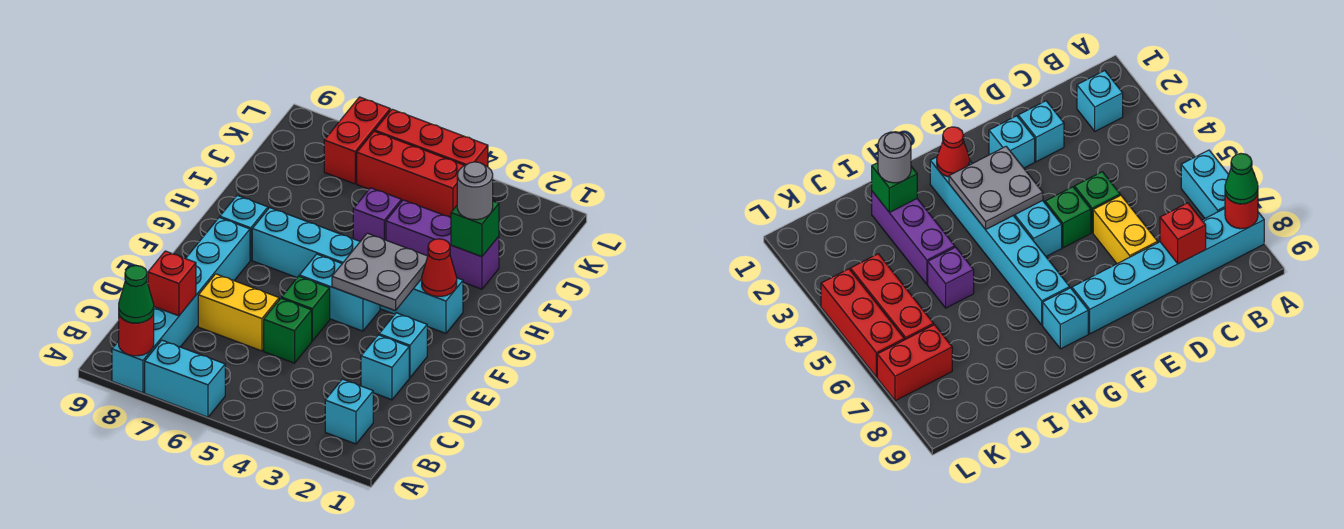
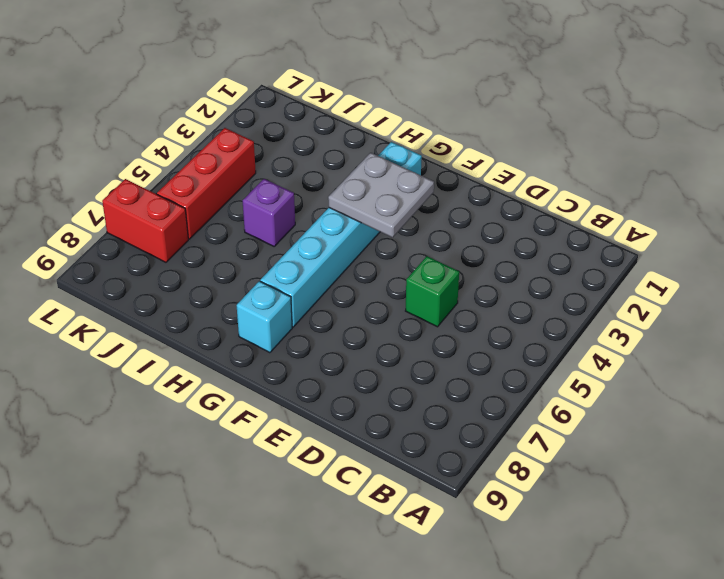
none -> cyan brick A6:A7 level 1
none -> cyan brick A8:F8 level 1
none -> cyan brick B2 level 1

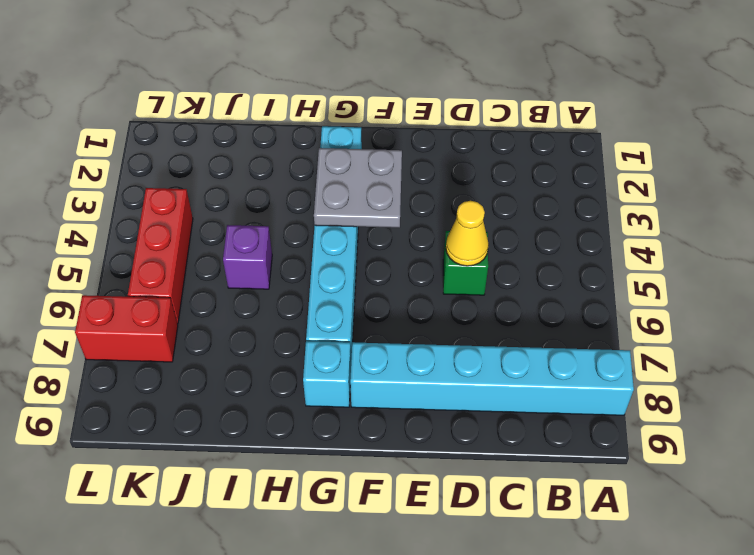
yellow cone D5 level 2 -> none
none -> cyan brick A6:A7 level 1
none -> cyan brick B2 level 1
none -> cyan brick D2 level 1

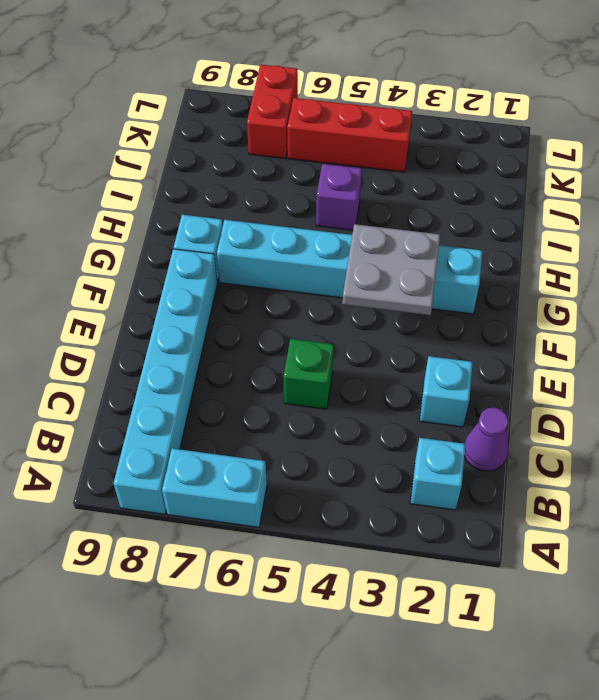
purple cone C1 level 1 -> none
none -> yellow brick D6:D7 level 1
none -> cyan brick E2 level 1
none -> green brick E5 level 1

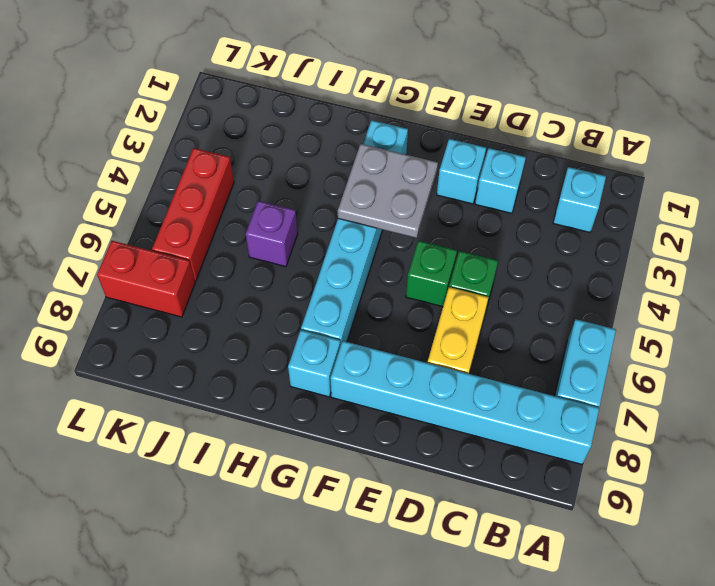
none -> cyan brick F4:F5 level 1
none -> purple brick I2:I4 level 1
none -> red brick L4:L6 level 1

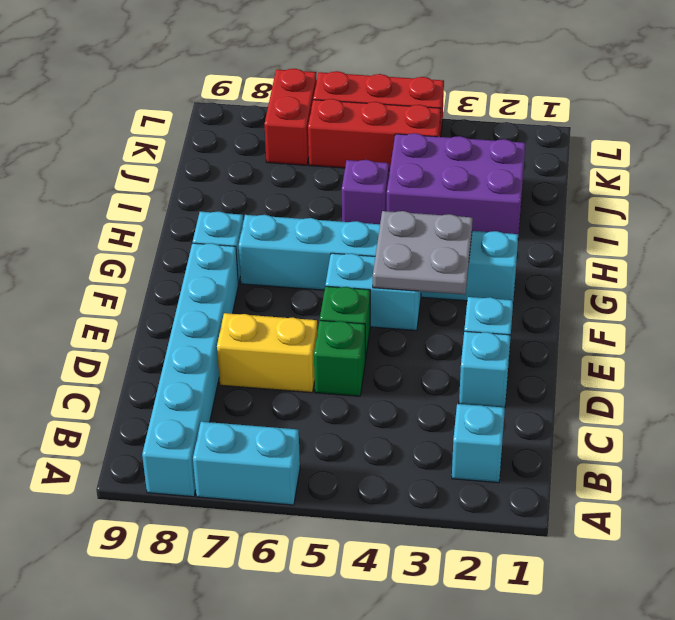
purple brick I2:J4 level 1 -> purple brick I2:I4 level 1
none -> red round brick A8 level 2
none -> red brick C8 level 2
none -> red cone G2 level 2

